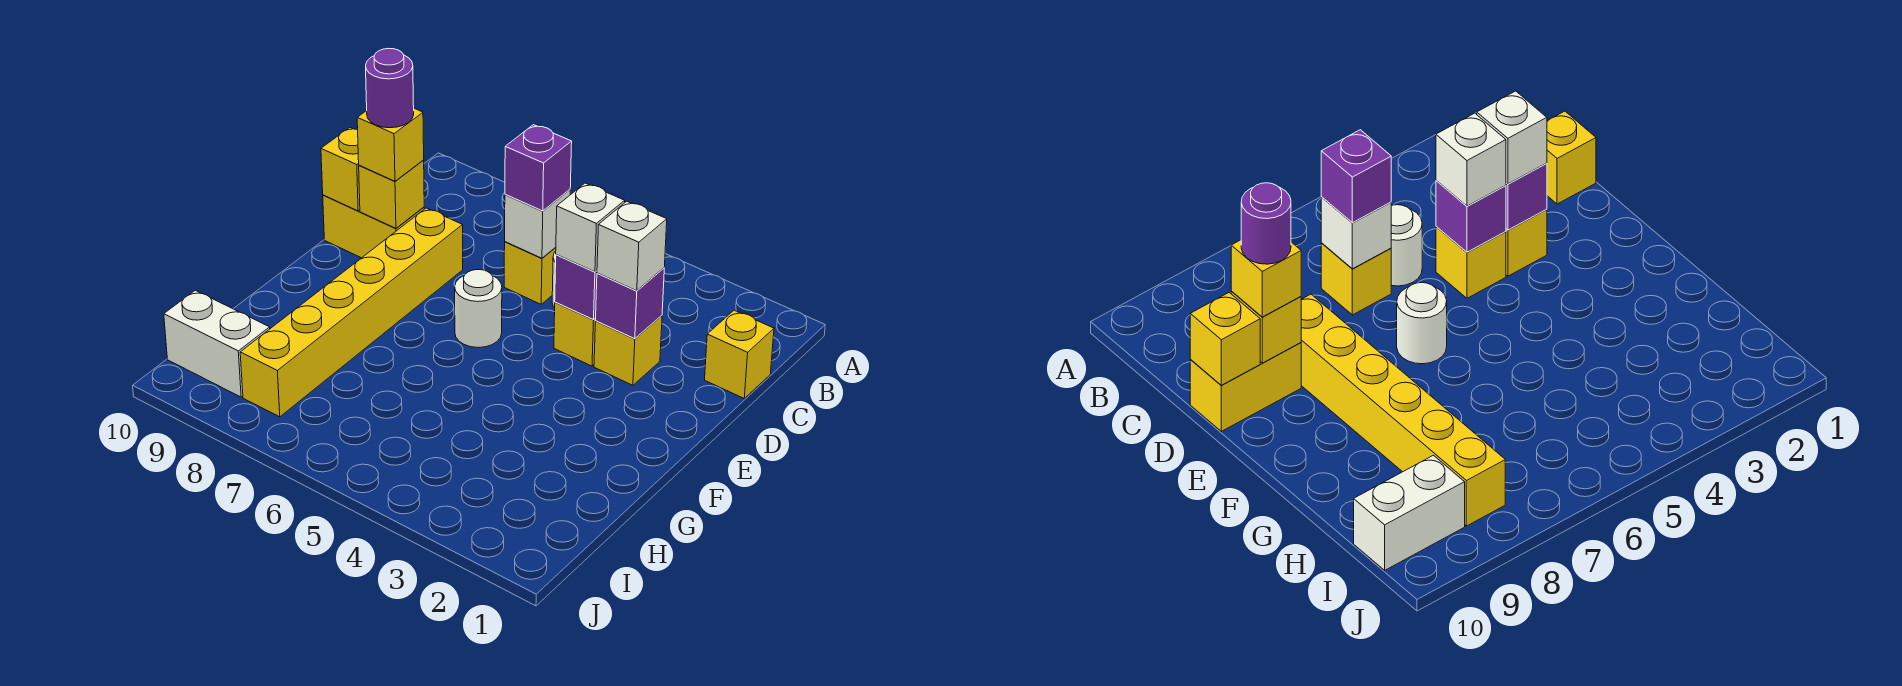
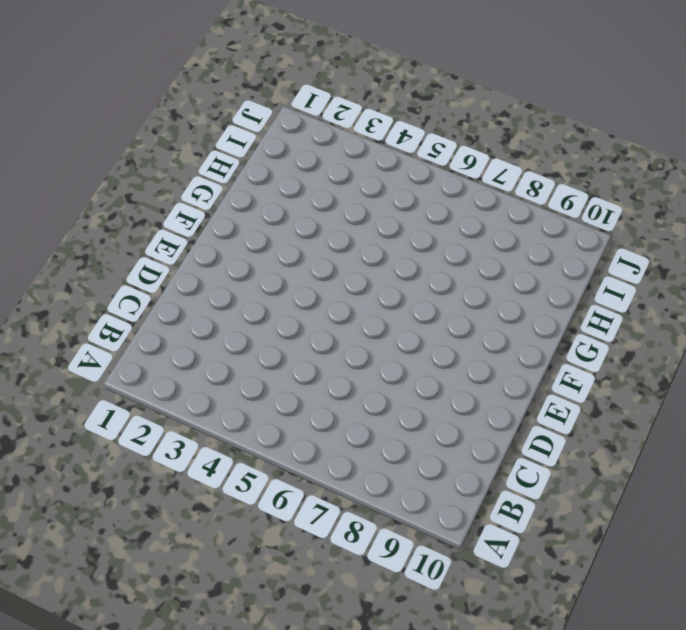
none -> yellow brick C1 level 1
none -> white round brick C5 level 1
none -> yellow brick C6 level 1

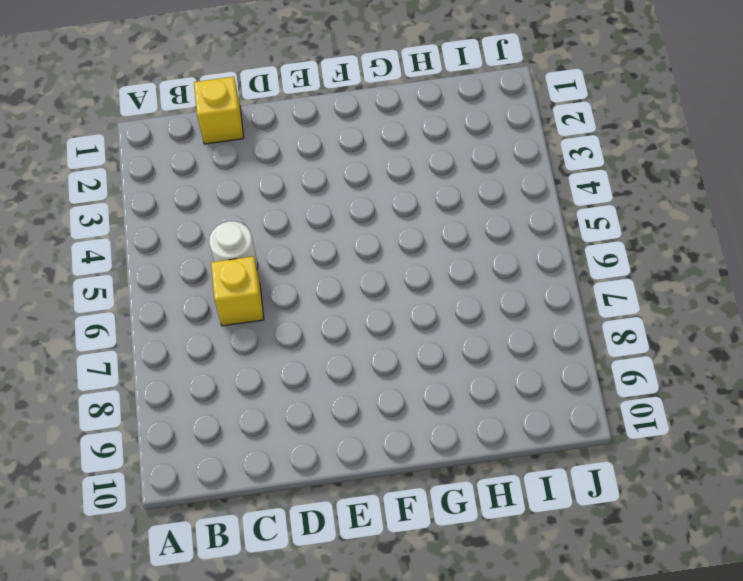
none -> yellow brick D3 level 1
none -> yellow brick D4 level 1
none -> yellow brick D8:I8 level 1

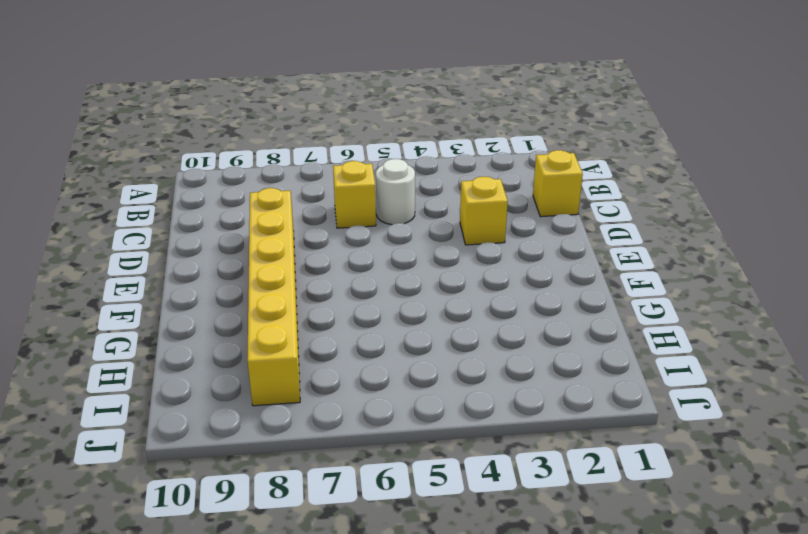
none -> yellow brick D4 level 1
none -> yellow brick D9:D10 level 1
none -> white round brick E6 level 1

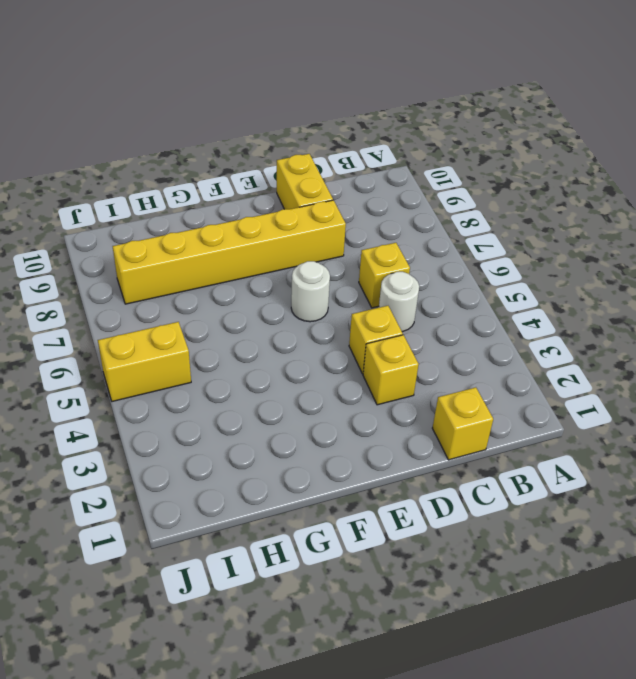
yellow brick I5:J5 level 1 -> none
none -> white brick I9:I10 level 1
none -> white brick C6 level 2
none -> purple brick D3 level 2

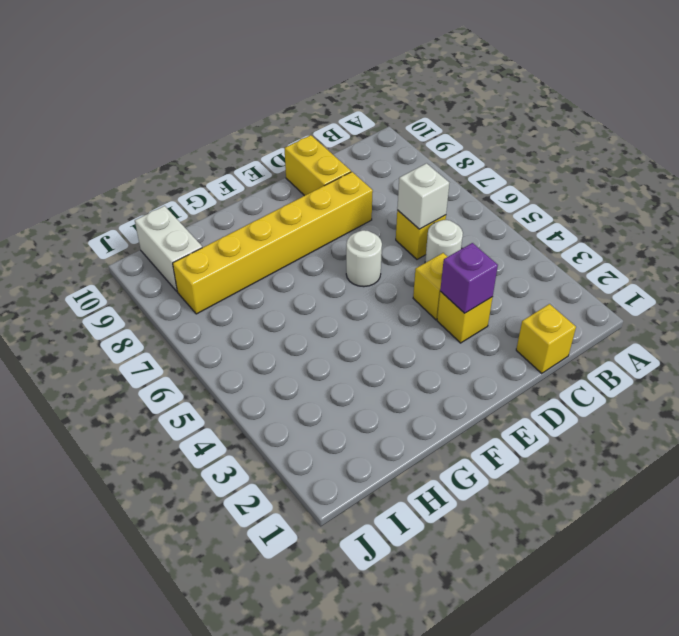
none -> purple brick D4 level 2
none -> yellow brick D9 level 2
none -> yellow brick D10 level 2

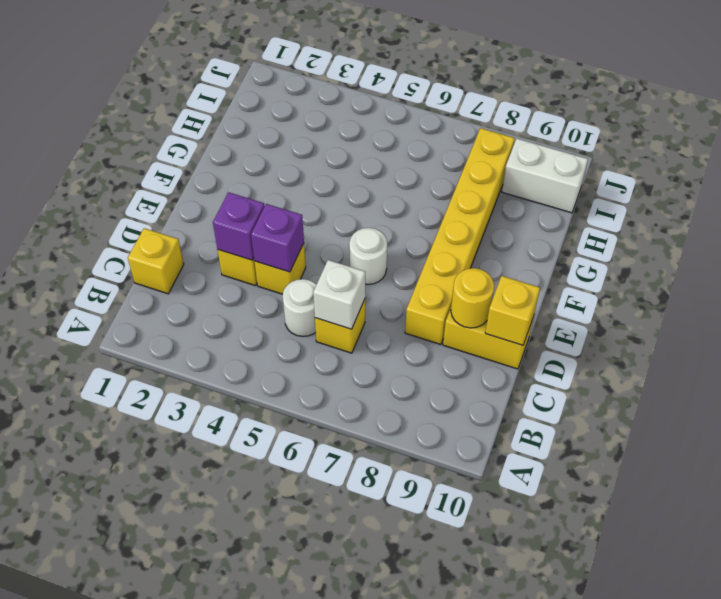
yellow round brick D9 level 2 -> yellow brick D9 level 2
none -> purple brick C6 level 3
none -> white brick D3 level 3
none -> white brick D4 level 3

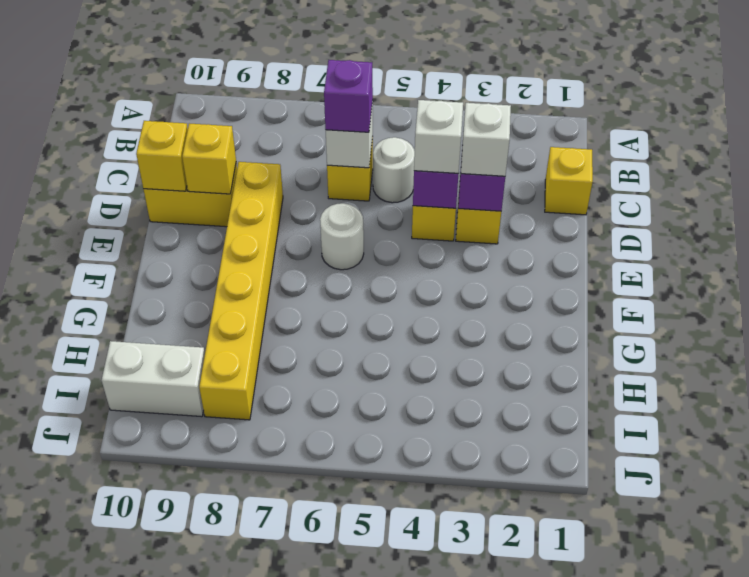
none -> yellow brick D9 level 3
none -> purple round brick D9 level 4

